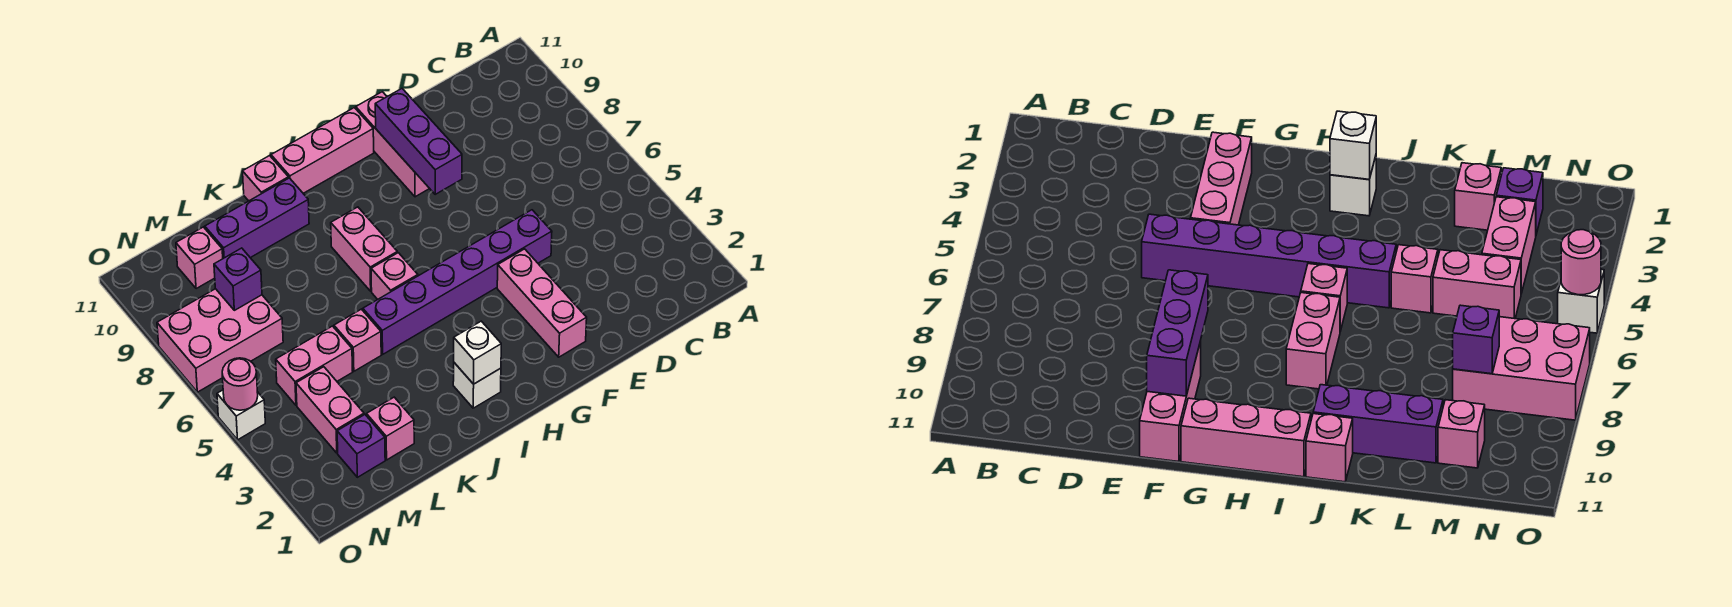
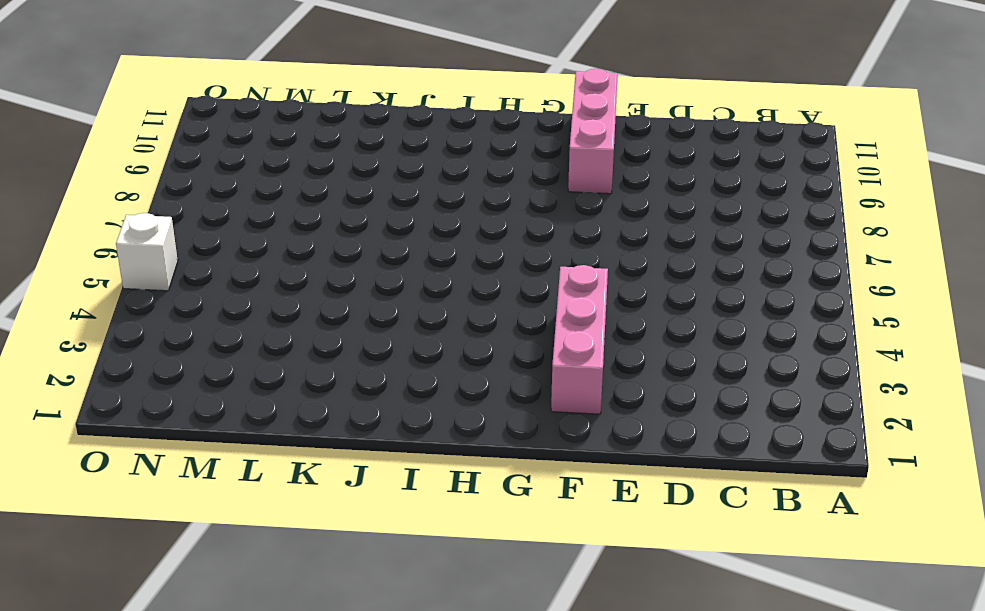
none -> purple brick E5:J5 level 1
none -> pink brick G11:I11 level 1
none -> white brick I2 level 1

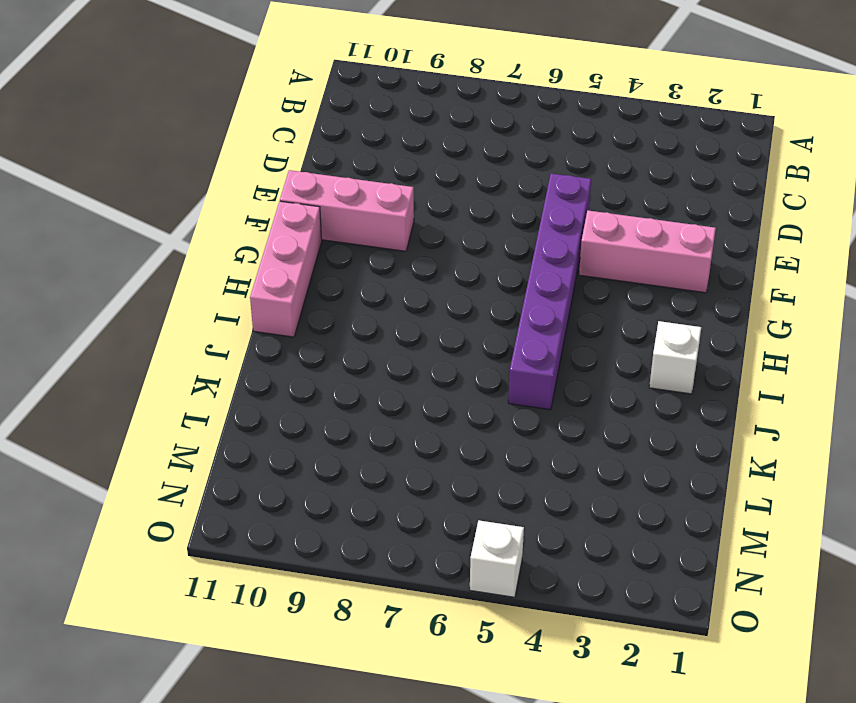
none -> pink brick I6 level 1
none -> pink brick I7:I8 level 1
none -> purple brick J10:L10 level 1

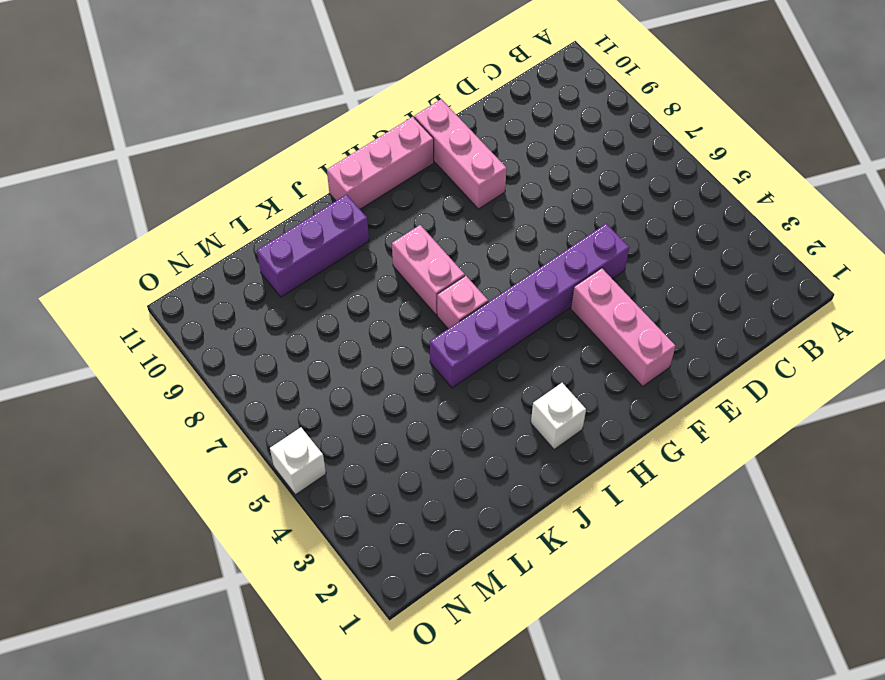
none -> pink brick J11 level 1
none -> pink brick K5 level 1
none -> pink brick L2 level 1

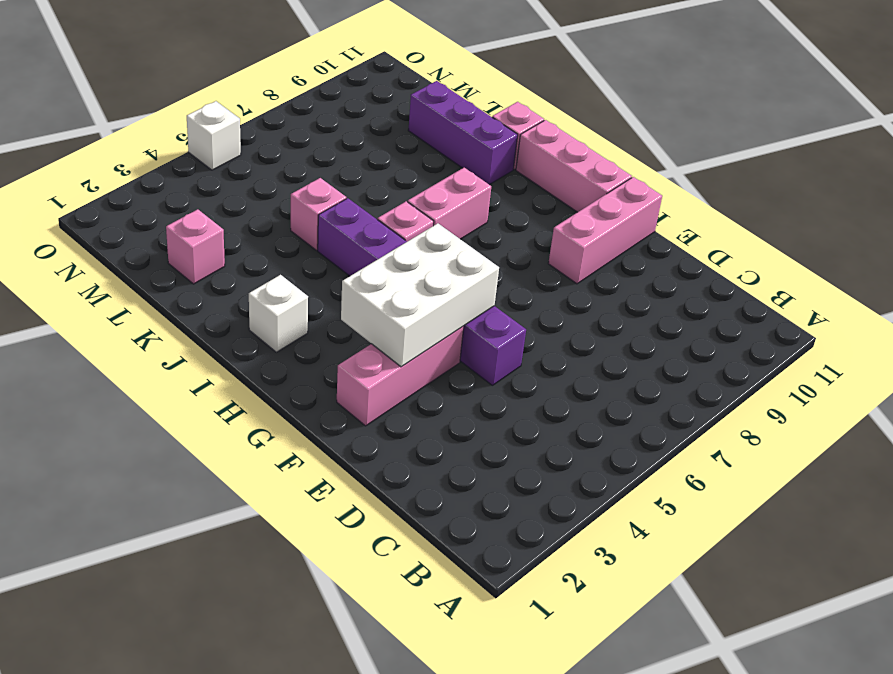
white brick F3:G5 level 2 -> none
none -> pink brick L5:M5 level 1
none -> purple brick M2 level 1
none -> pink brick M3:M4 level 1

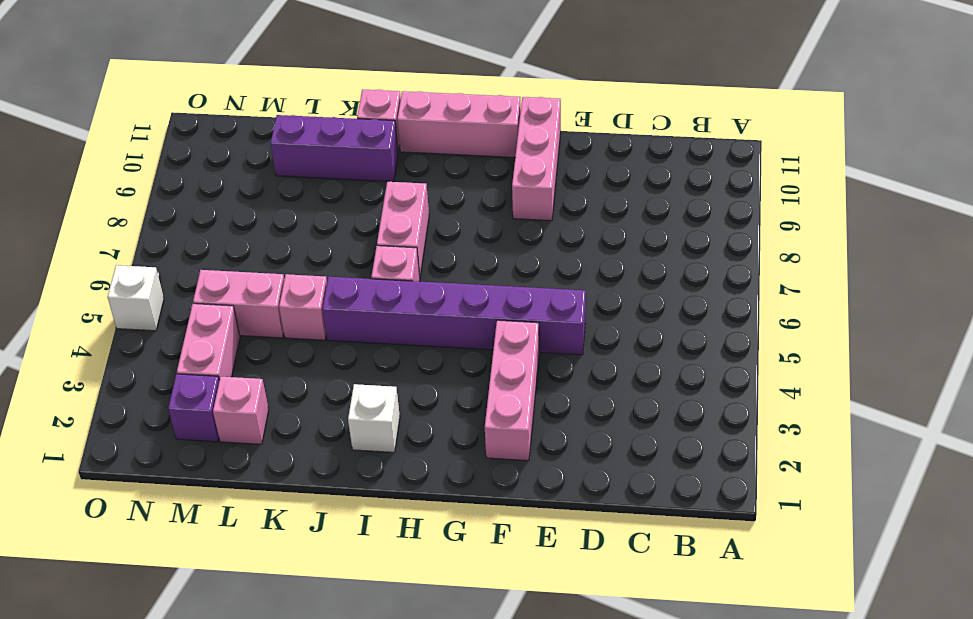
none -> pink brick M7:O8 level 1
none -> pink brick M10 level 1
none -> purple brick F8:F10 level 2

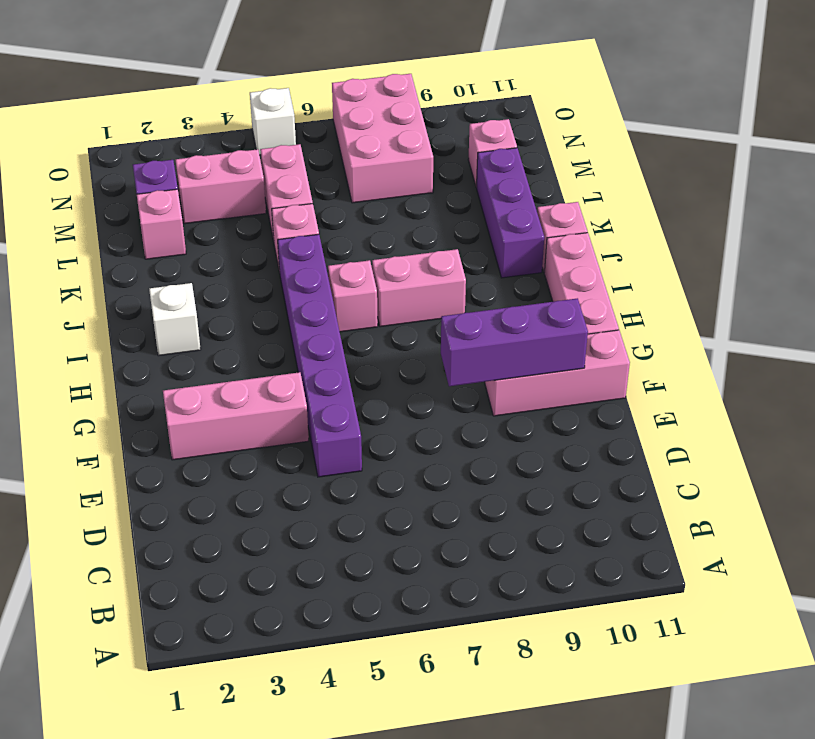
none -> white brick I2 level 2
none -> purple brick M8 level 2
none -> pink round brick O5 level 2

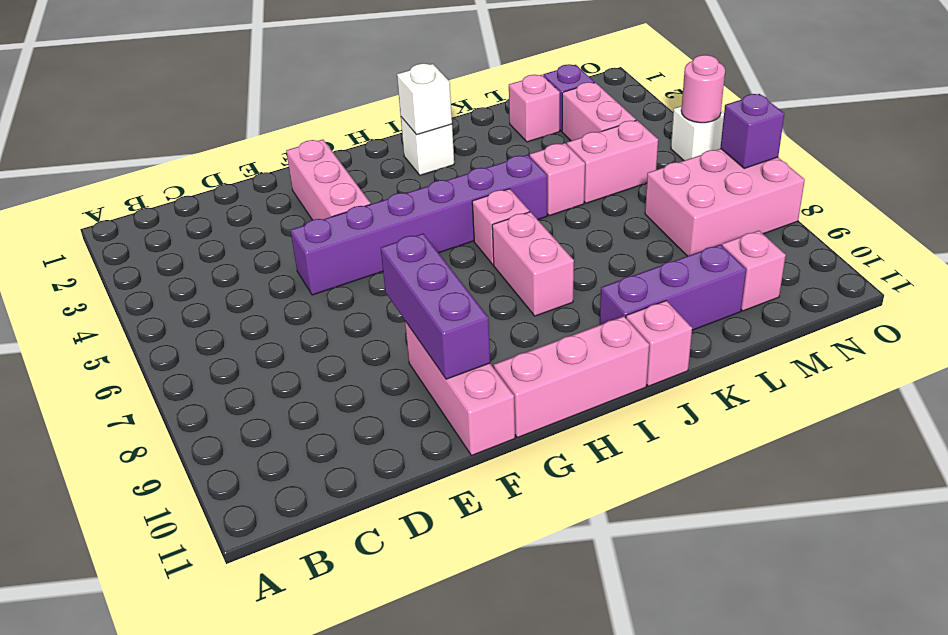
purple brick O7 level 2 -> purple brick M8 level 2

